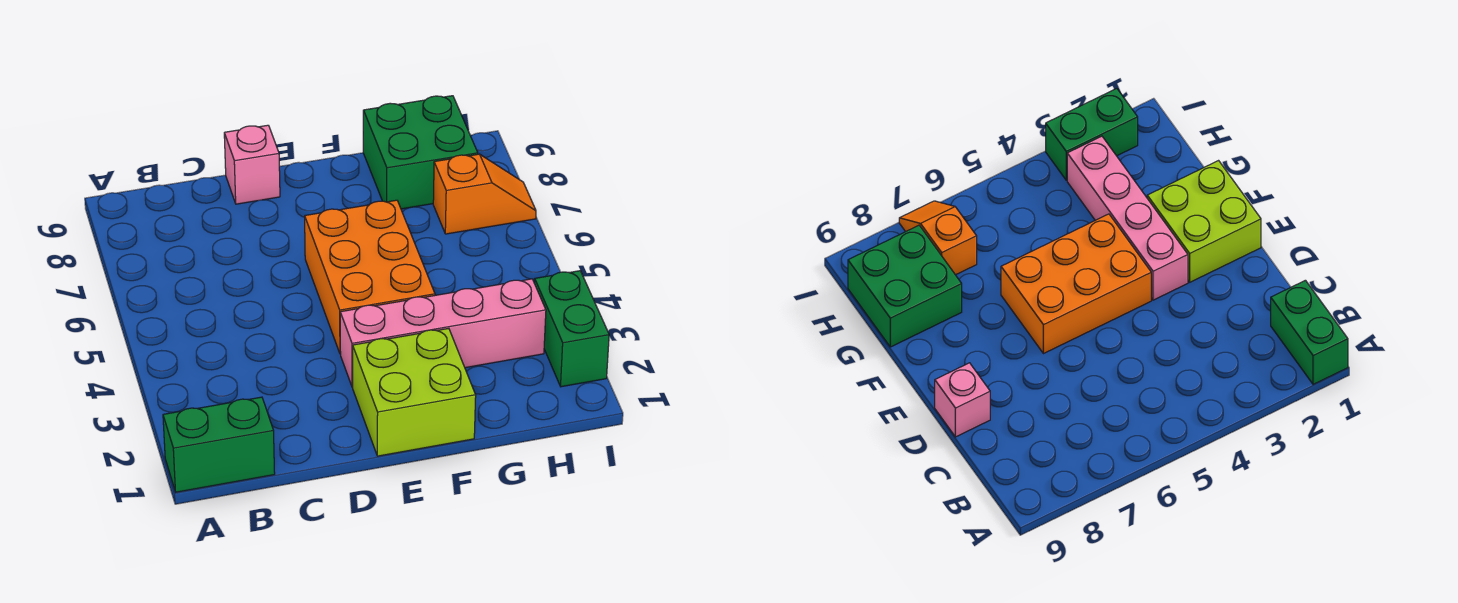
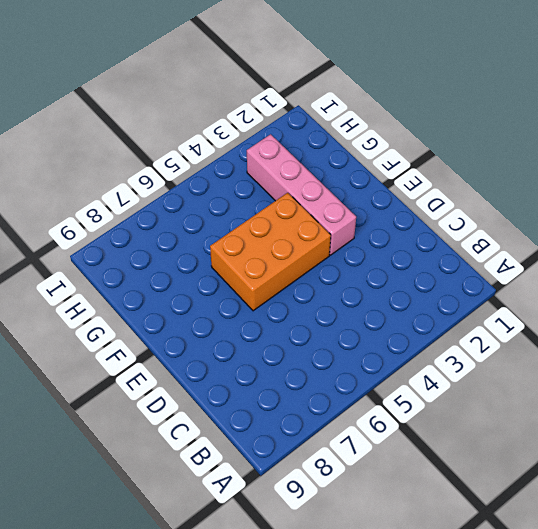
none -> green brick A1:B1 level 1
none -> pink brick D9 level 1

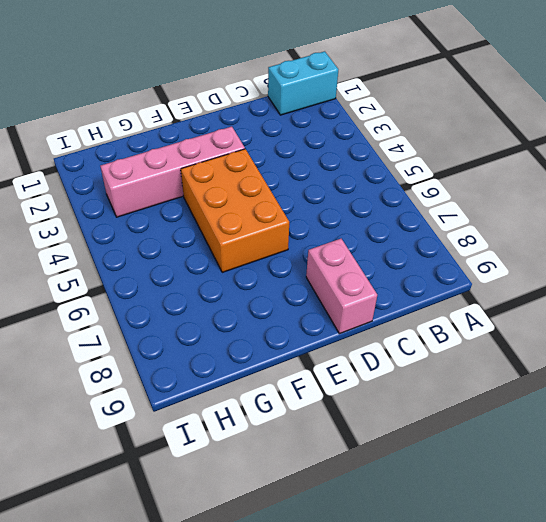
cyan brick A1:B1 level 1 -> green brick A1:B1 level 1
pink brick D8:D9 level 1 -> pink brick D9 level 1
none -> lime brick E1:F2 level 1
none -> green brick G8:H9 level 1

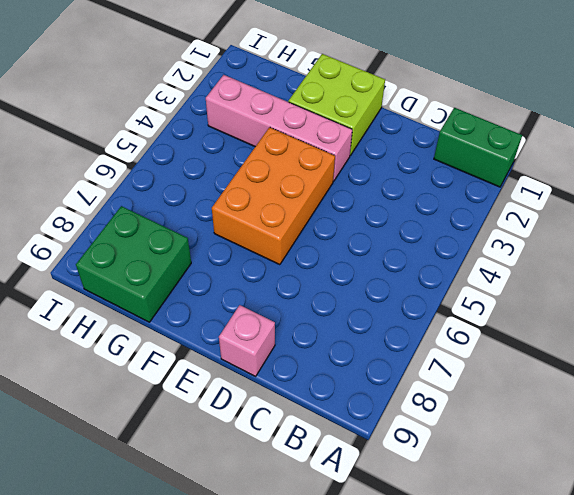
none -> orange slope H7:I7 level 1 top H
none -> green brick I2:I3 level 1

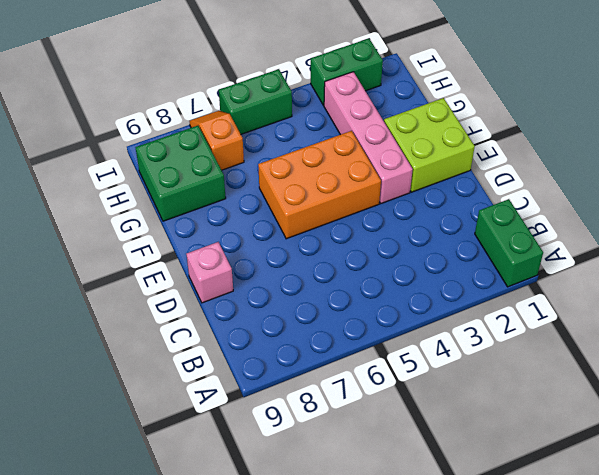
green brick I5:I6 level 1 -> none

